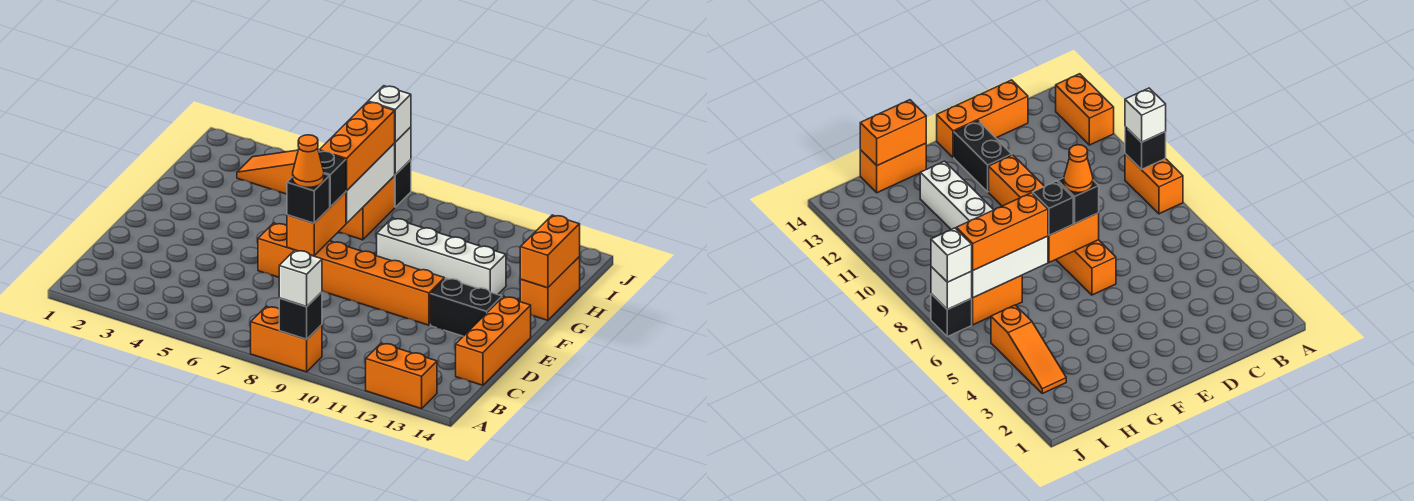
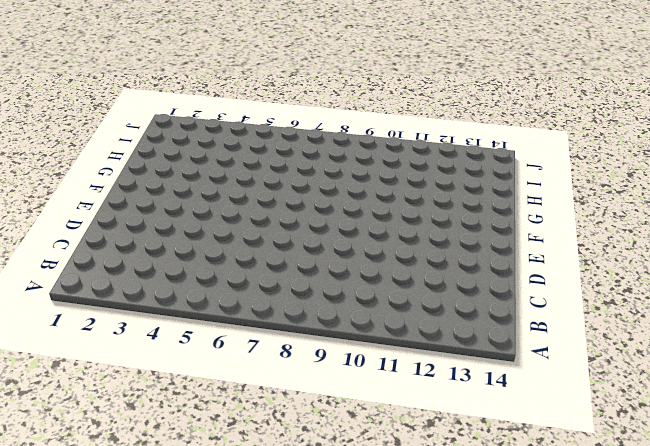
none -> orange brick A8:A9 level 1
none -> orange brick A12:A13 level 1
none -> orange brick C14:E14 level 1

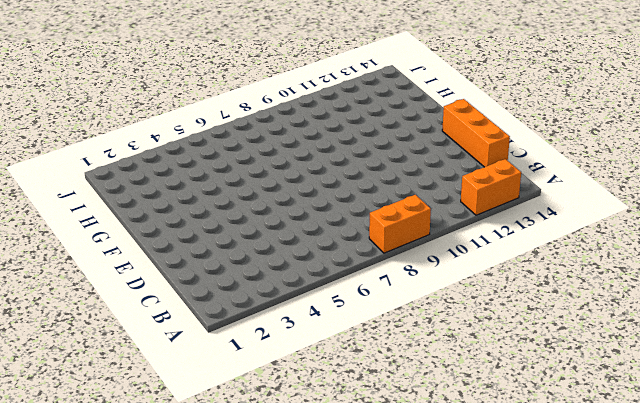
none -> orange brick E6:E11 level 1
none -> black brick E12:E13 level 1
none -> white brick G9:G12 level 1

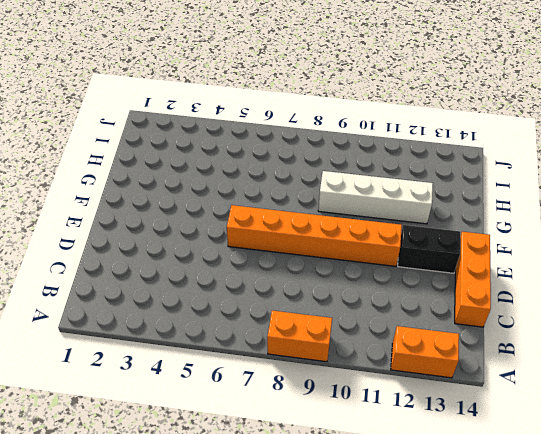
none -> orange brick G14:H14 level 1
none -> orange brick H7:I7 level 1
none -> orange slope I3:I5 level 1 top 5

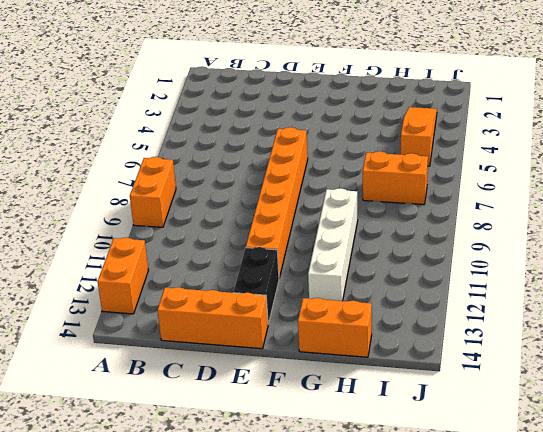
none -> black brick J7 level 1
none -> black brick A9 level 2
none -> orange brick E7:F7 level 2

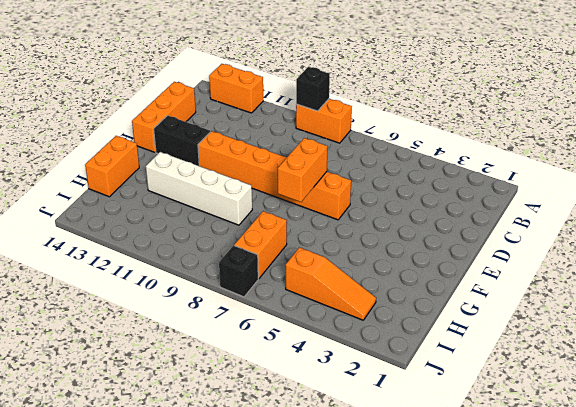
none -> white brick G7:I7 level 2
none -> orange brick G14:H14 level 2
none -> white brick J7 level 2

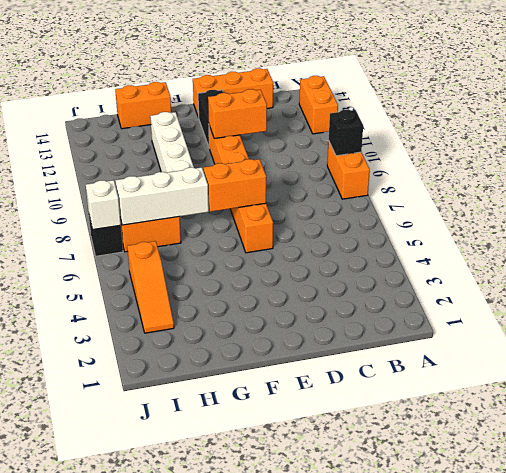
orange brick D11:E11 level 2 -> orange brick G14:H14 level 2
none -> white brick A9 level 3
none -> black brick E7 level 3
none -> black brick F7 level 3

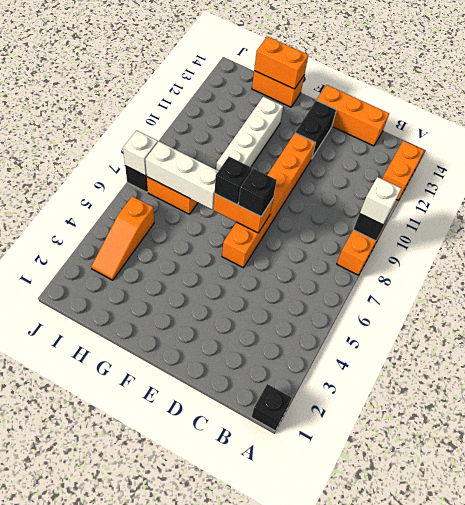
black brick A1 level 1 -> none
none -> orange brick G7:I7 level 3
none -> white brick J7 level 3
none -> orange cone E7 level 4

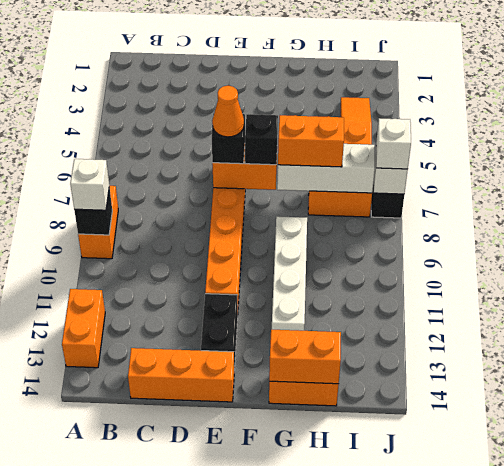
orange brick G7:H7 level 3 -> orange brick G7:I7 level 3

